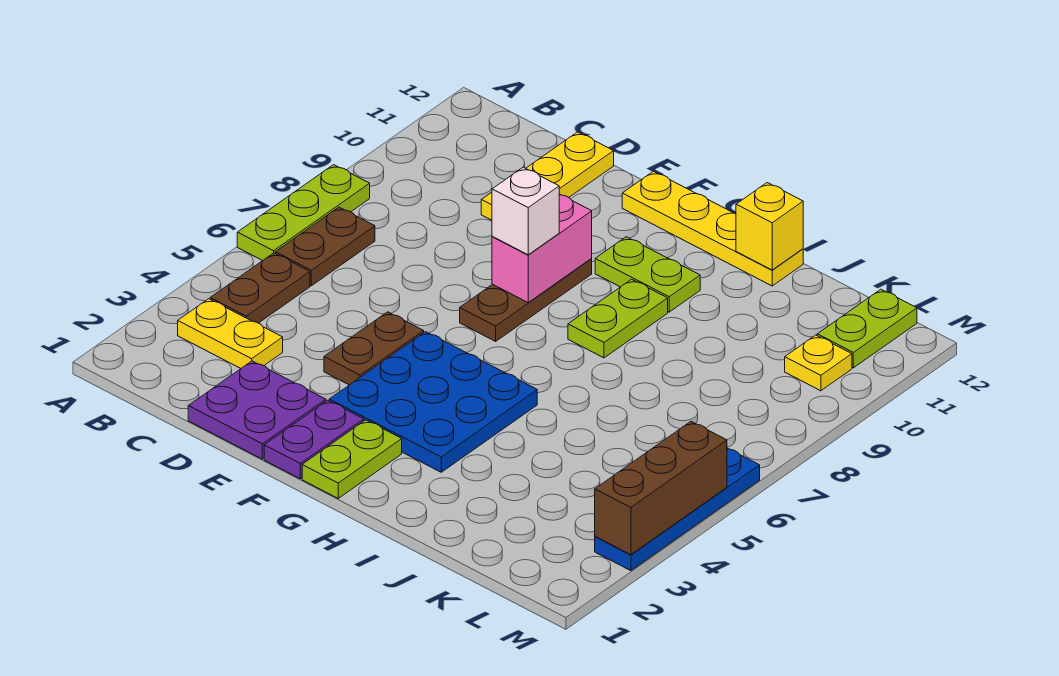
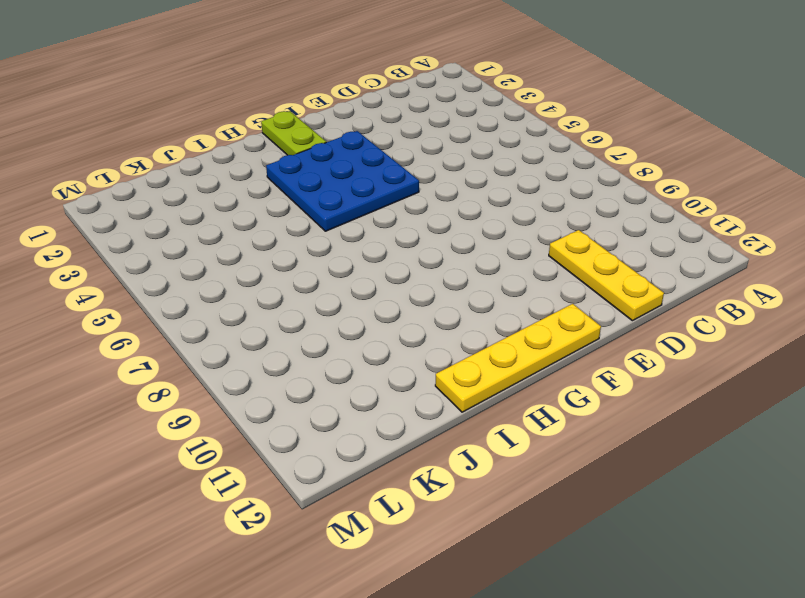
none -> lime plate A6:A8 level 1
none -> yellow plate B3:C3 level 1
none -> brown plate B4:B5 level 1

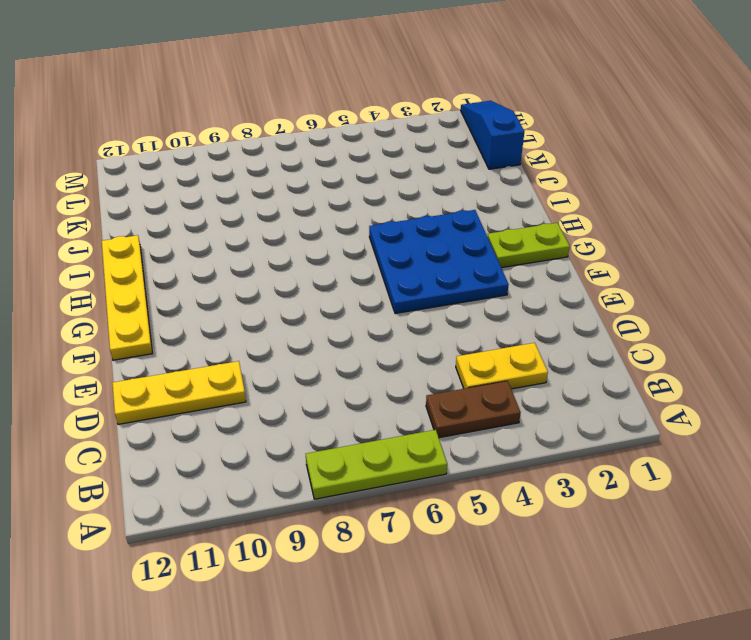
yellow plate C3:C4 level 1 -> yellow plate B3:C3 level 1
blue slope K1:M1 level 1 top K -> none
none -> brown plate B6:B7 level 1
none -> purple plate D1:E2 level 1
none -> brown plate E4:E5 level 1

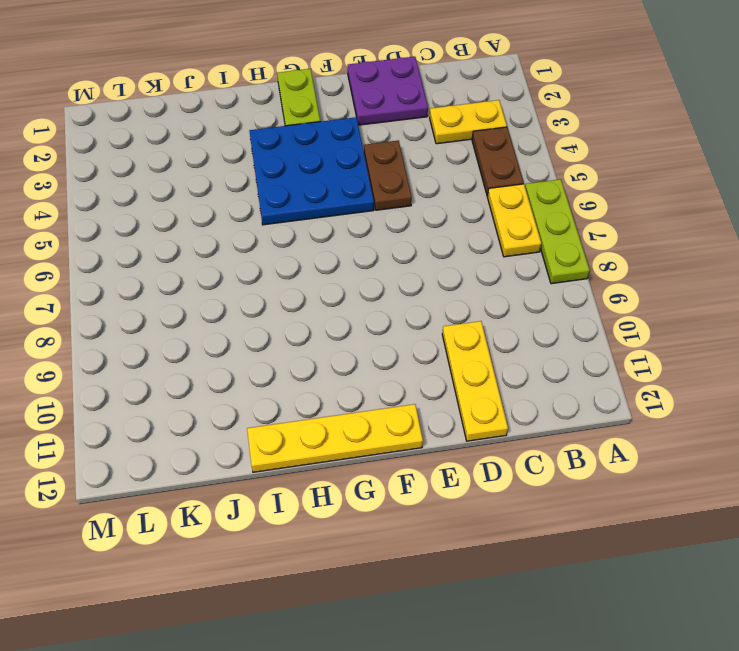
yellow plate B6:B7 level 1 -> brown plate B6:B7 level 1
none -> purple plate F1:F2 level 1
none -> brown plate F7:F9 level 1
none -> lime plate G10:H10 level 1

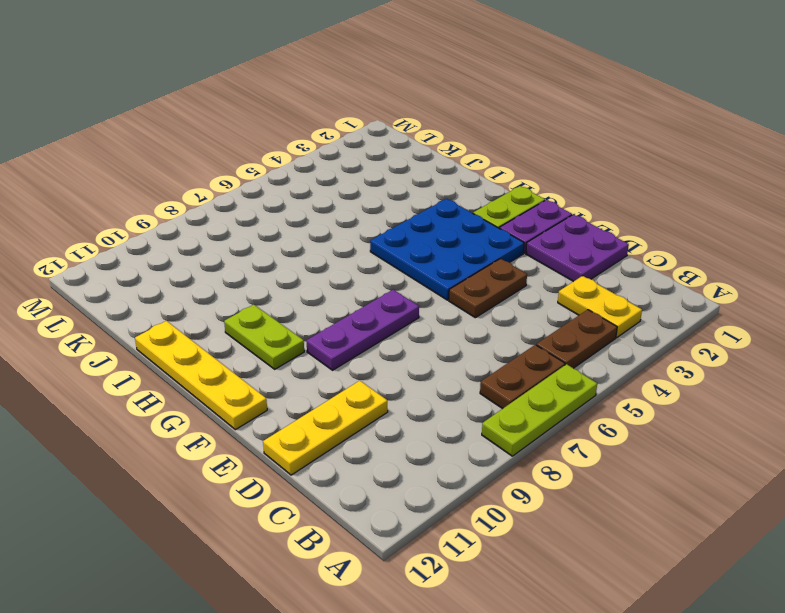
purple plate F7:F9 level 1 -> brown plate F7:F9 level 1
none -> lime plate H8:H9 level 1
none -> yellow plate L10 level 1
none -> lime plate L11:L12 level 1

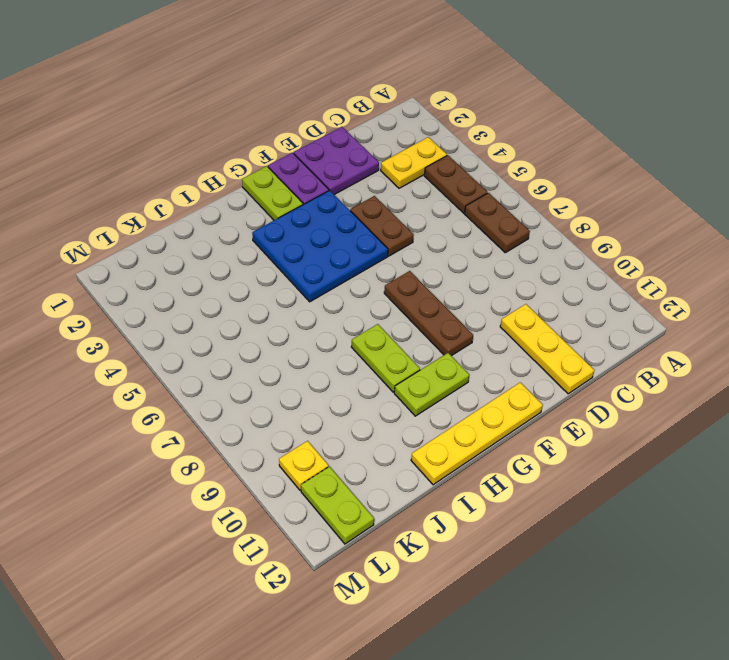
none -> lime plate A6:A8 level 1
none -> blue plate M3:M6 level 1
none -> pink brick F8:F9 level 2

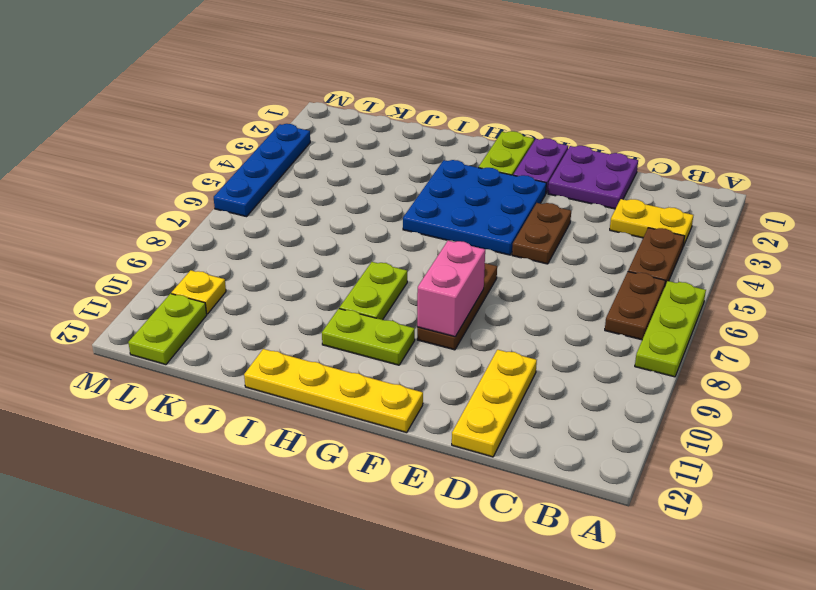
none -> yellow brick I12 level 2
none -> brown brick M3:M5 level 2
none -> white brick F8 level 3

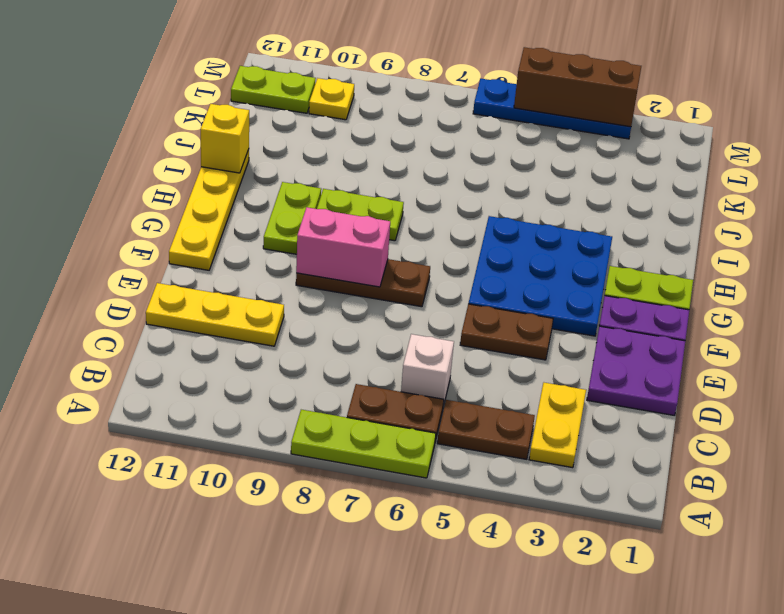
white brick C6 level 1 -> white brick F8 level 3

